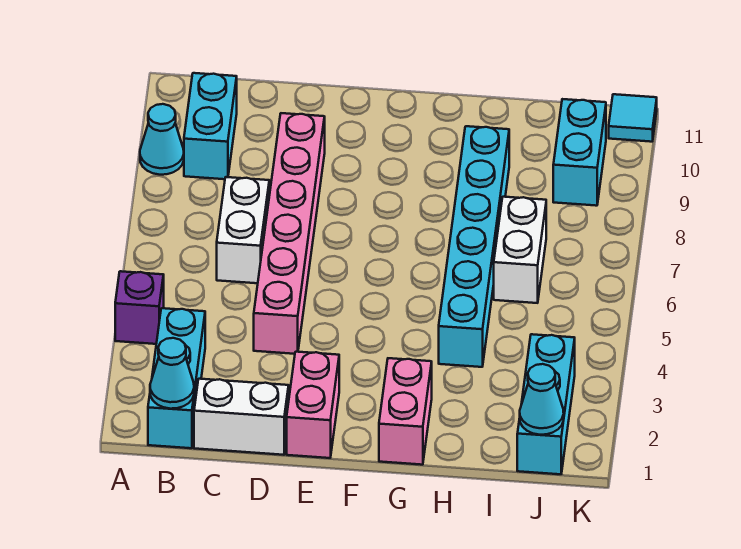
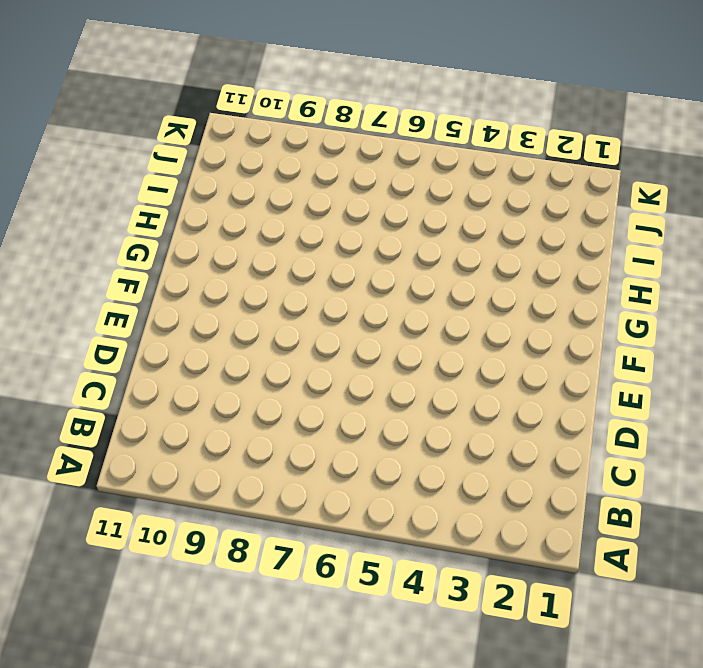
none -> purple brick A4 level 1
none -> cyan cone A9 level 1
none -> cyan brick B1:B3 level 1

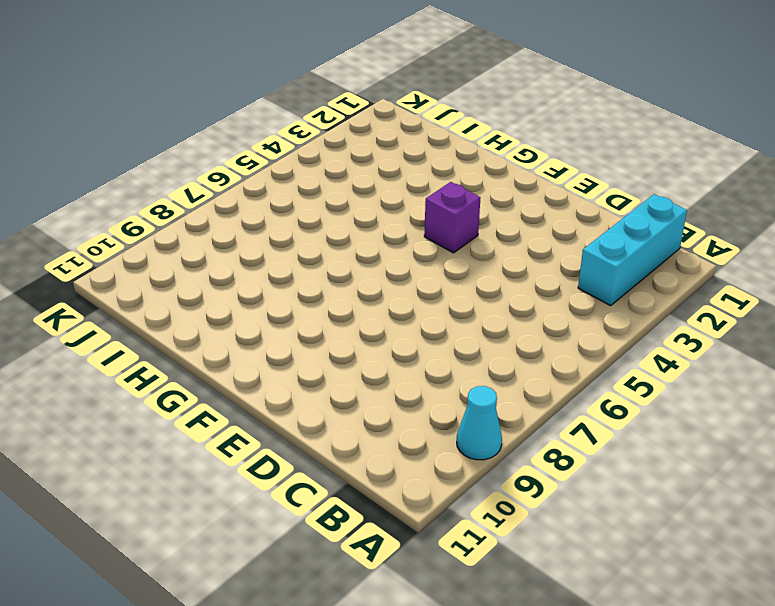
purple brick F4 level 1 -> purple brick A4 level 1
none -> cyan brick B9:B10 level 1
none -> white brick C1:D1 level 1
none -> white brick C6:C7 level 1

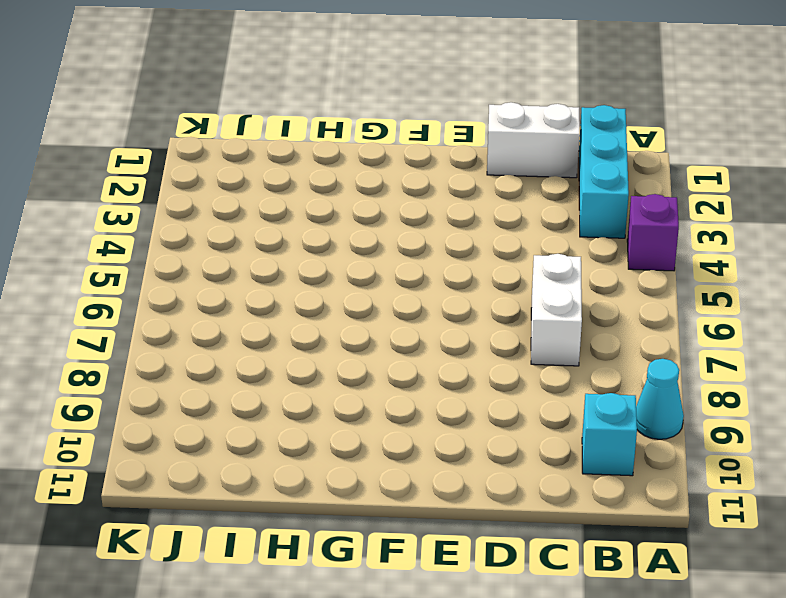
cyan brick B10 level 1 -> cyan brick B9:B10 level 1
none -> pink brick D4:D9 level 1
none -> pink brick E1:E2 level 1
none -> pink brick G1:G2 level 1

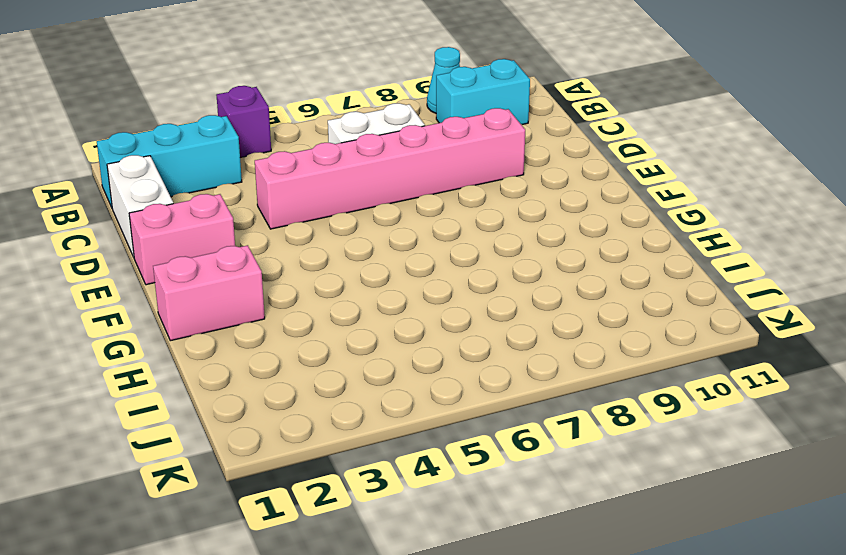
none -> cyan brick H4:H9 level 1
none -> white brick I6:I7 level 1
none -> cyan brick J1:J3 level 1

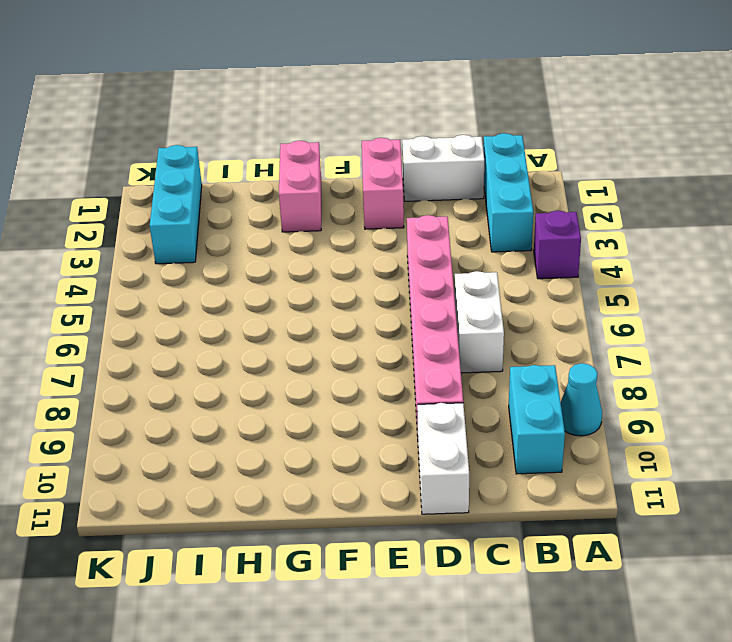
white brick D10:D11 level 1 -> white brick I6:I7 level 1
none -> cyan brick H4:H9 level 1
none -> cyan brick J9:J10 level 1
none -> cyan tile K11 level 1

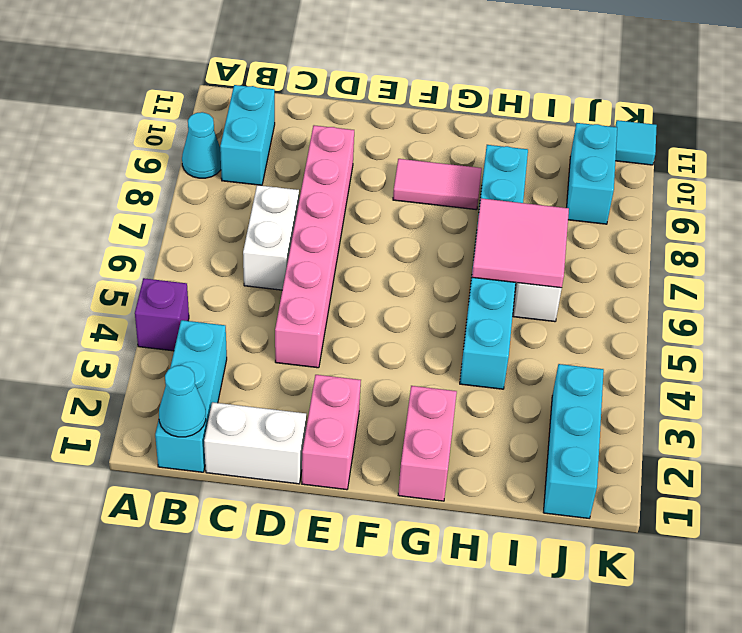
pink tile F9:G9 level 1 -> none
pink tile H6:I7 level 2 -> none
none -> cyan cone J1 level 2

